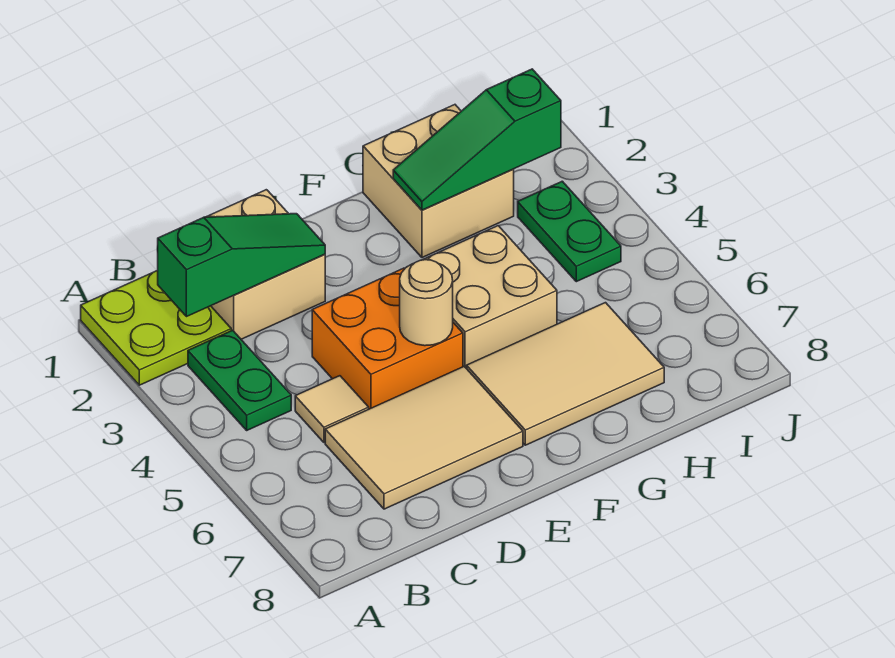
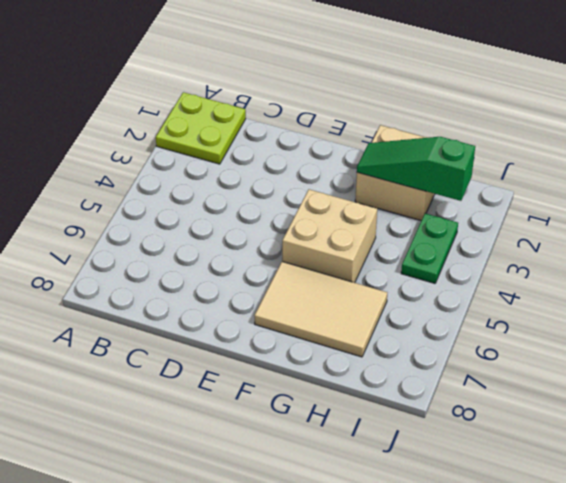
none -> green plate B3:B4 level 1
none -> tan brick C1:D2 level 1
none -> tan tile C5 level 1

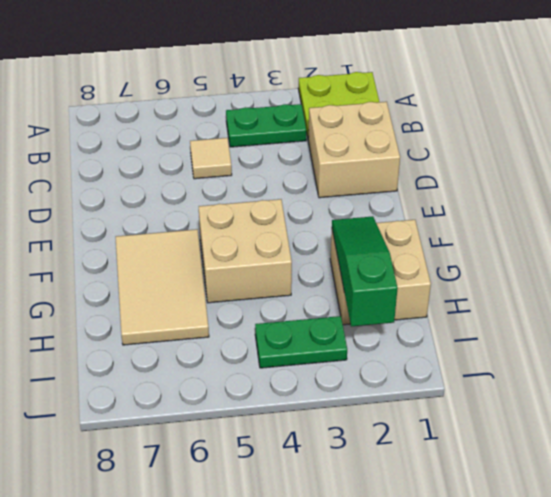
none -> tan tile C6:E7 level 1
none -> orange brick D4:E5 level 1
none -> green slope B2:D2 level 2 top B

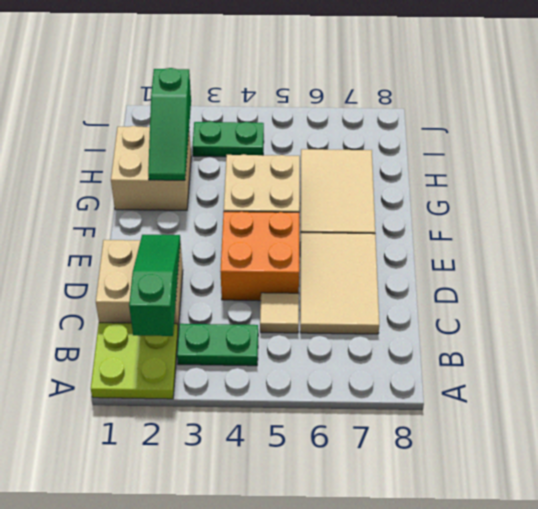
none -> tan round brick E5 level 2

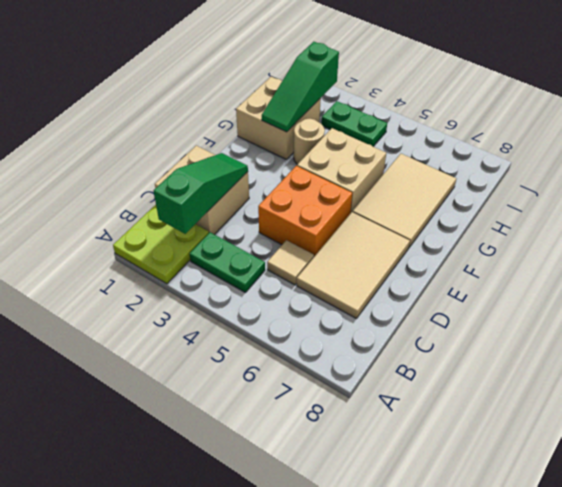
tan round brick G3 level 1 -> tan round brick E5 level 2

